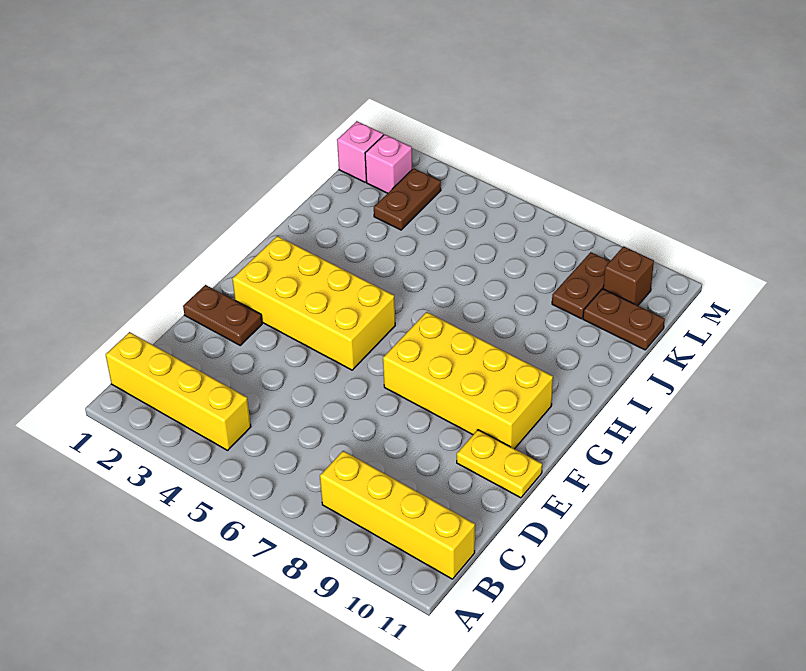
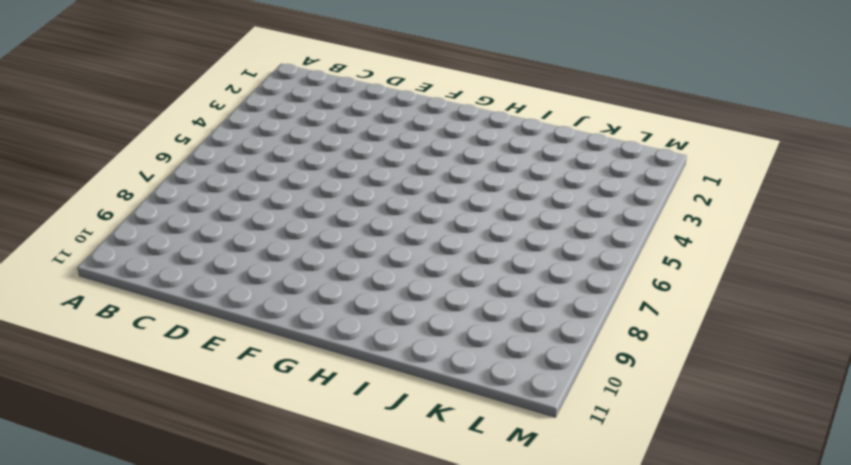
none -> yellow brick B1:B4 level 1
none -> yellow brick B8:B11 level 1
none -> brown plate E1:E2 level 1

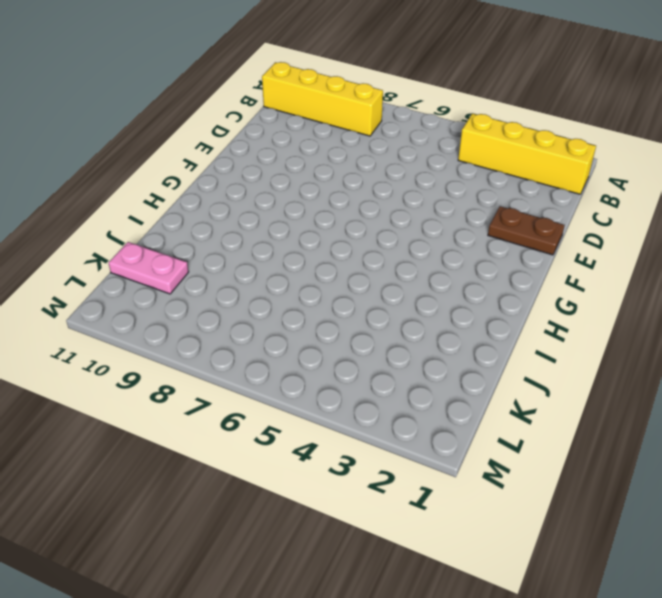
pink plate K10:K11 level 1 -> brown plate K10:K11 level 1
none -> yellow plate E10:E11 level 1
none -> yellow brick F2:G5 level 1
none -> yellow brick F7:G10 level 1

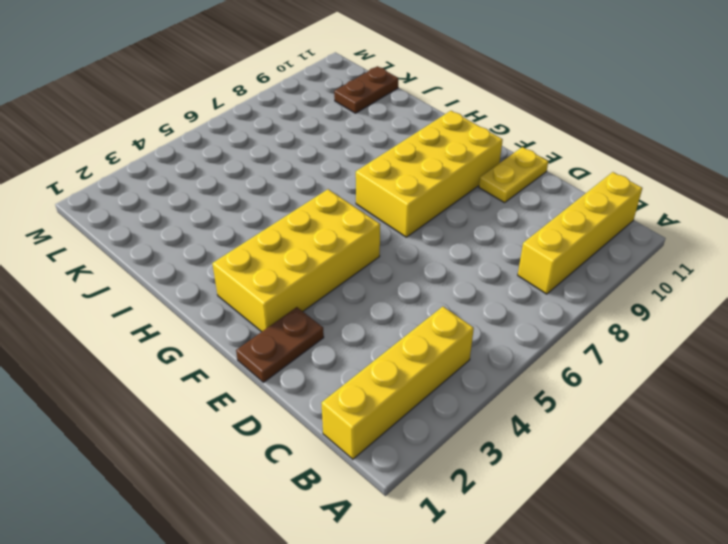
none -> brown plate K3:L3 level 1
none -> brown plate K9:L9 level 1
none -> pink brick L1 level 1

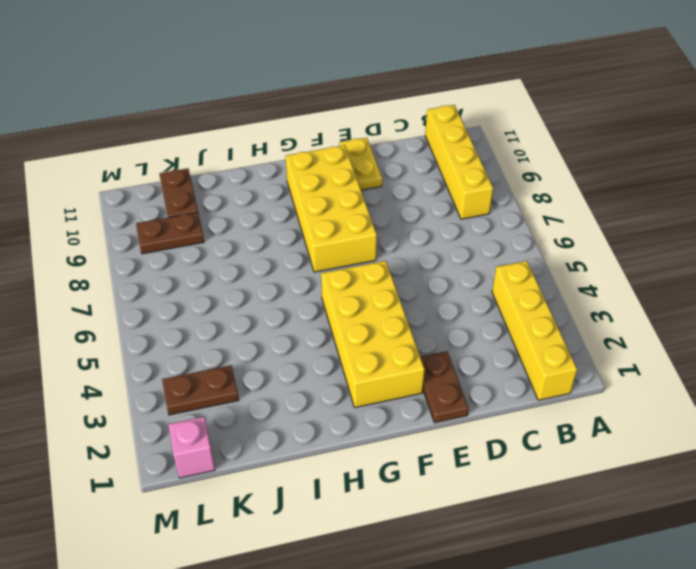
none -> pink brick L2 level 1
none -> brown brick L10 level 1

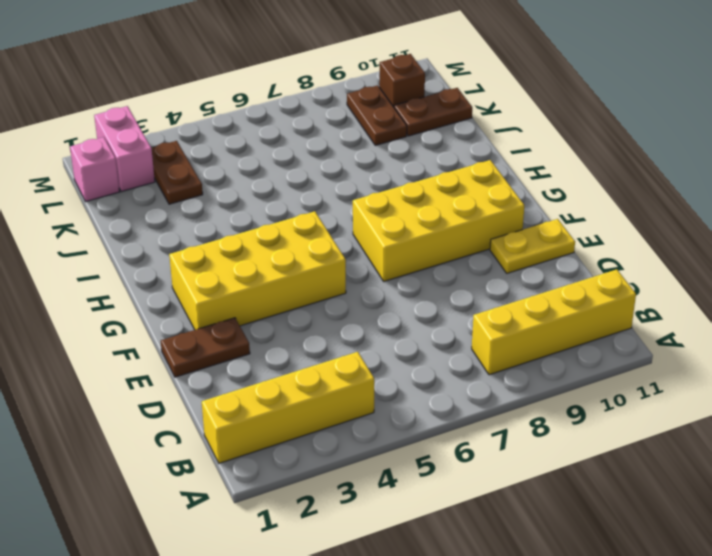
pink brick L2:M2 level 1 -> pink brick L2 level 1

